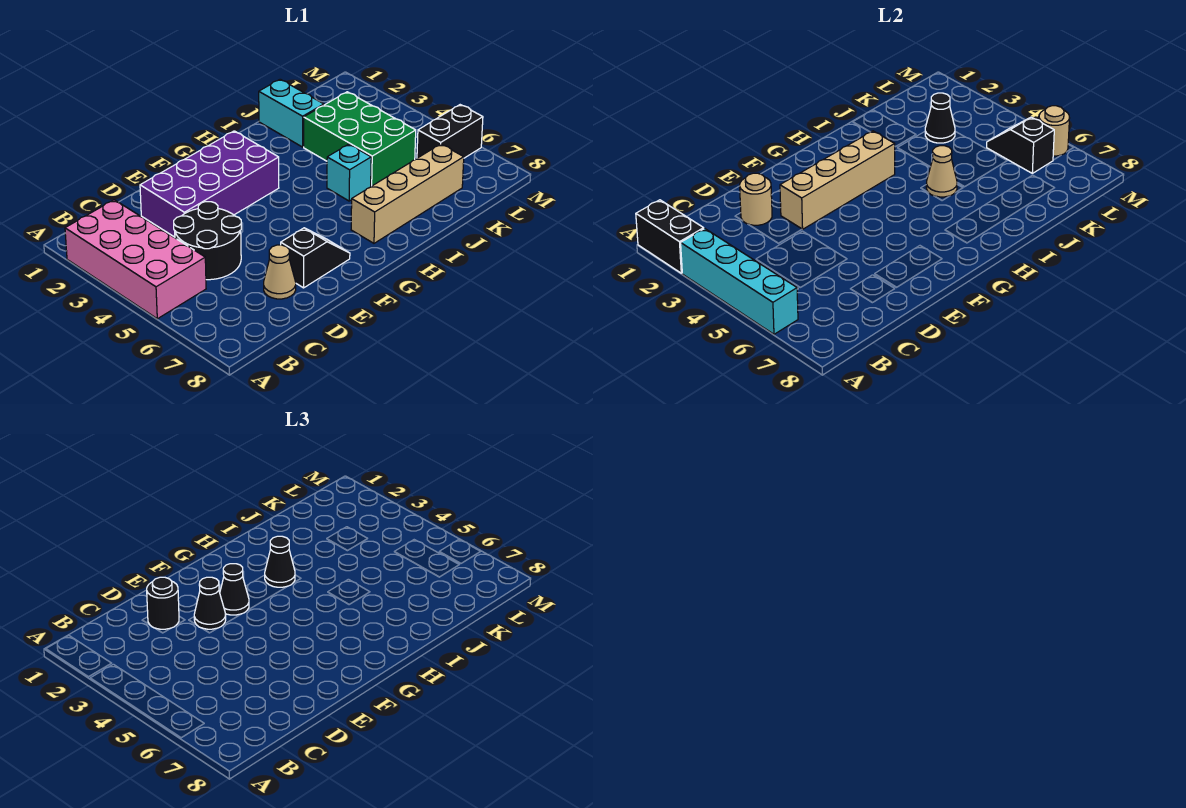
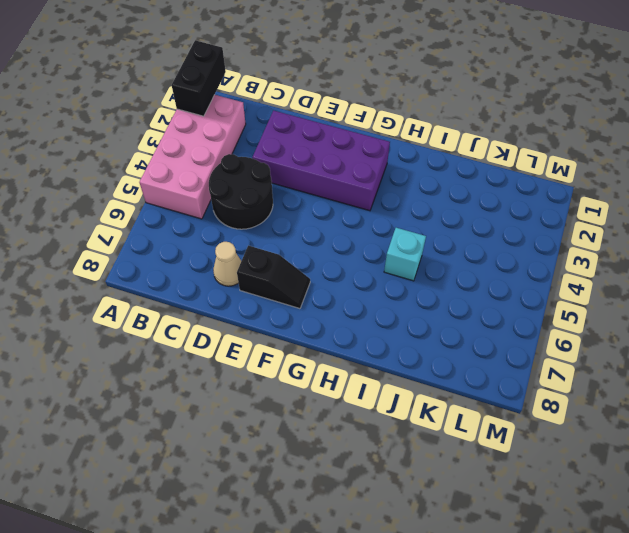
none -> tan brick H7:K7 level 1
none -> cyan brick J1:J2 level 1
none -> green brick J3:K5 level 1

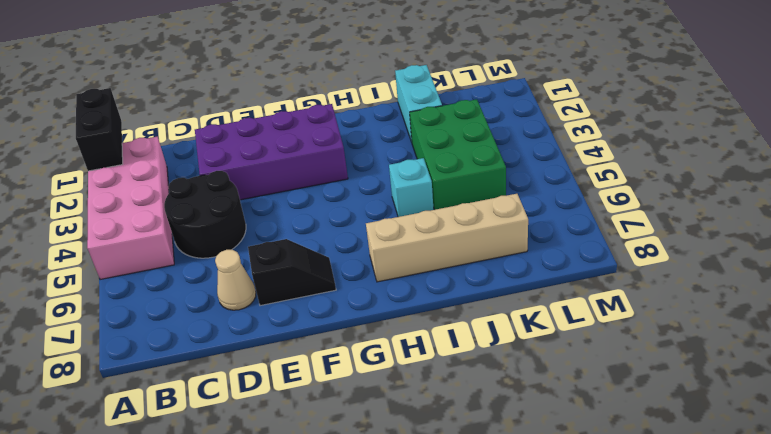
none -> black brick L6:M6 level 1
none -> cyan brick A3:A6 level 2
none -> tan round brick D2 level 2

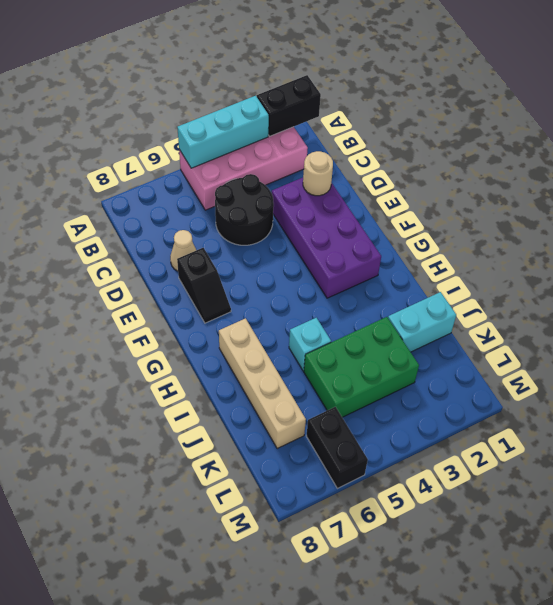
cyan brick A3:A5 level 2 -> cyan brick A3:A6 level 2
none -> tan brick E3:H3 level 2
none -> tan cone I5 level 2
none -> black cone K3 level 2

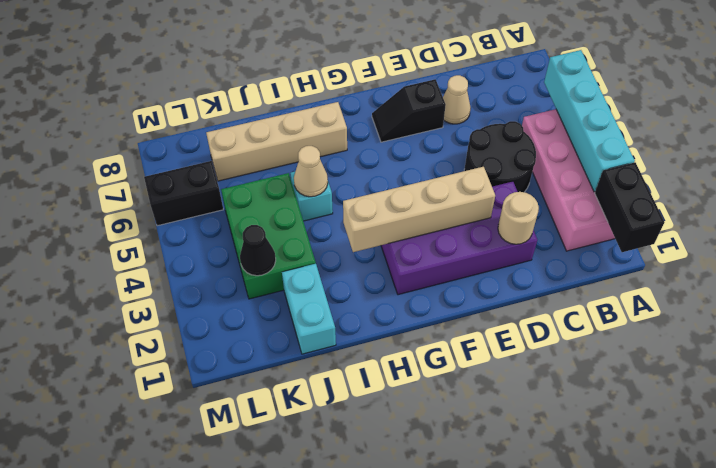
none -> black slope L5:L6 level 2 top 6
none -> tan round brick M6 level 2
none -> black round brick D2 level 3

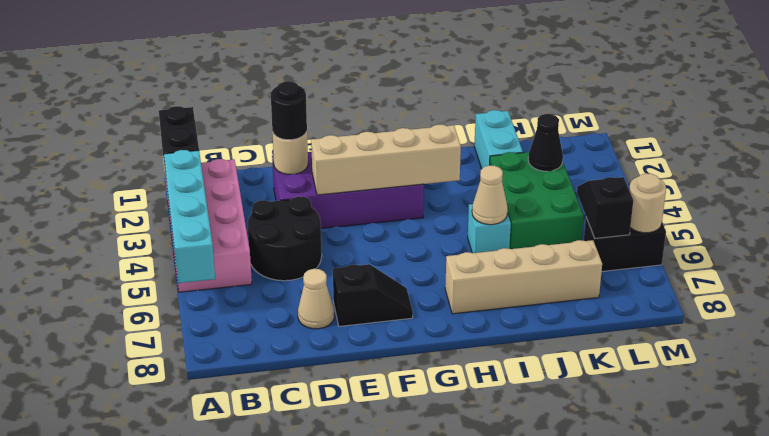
none -> black cone E3 level 3
none -> black cone F3 level 3
none -> black cone H3 level 3

